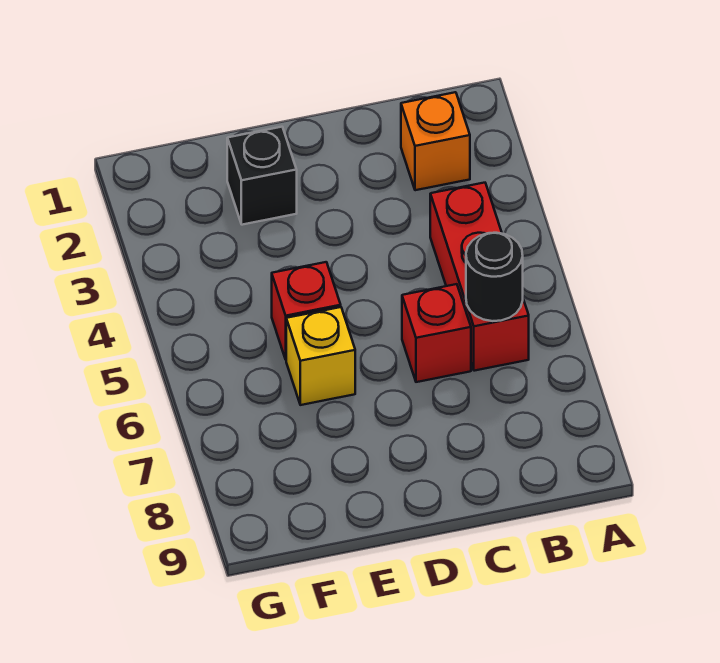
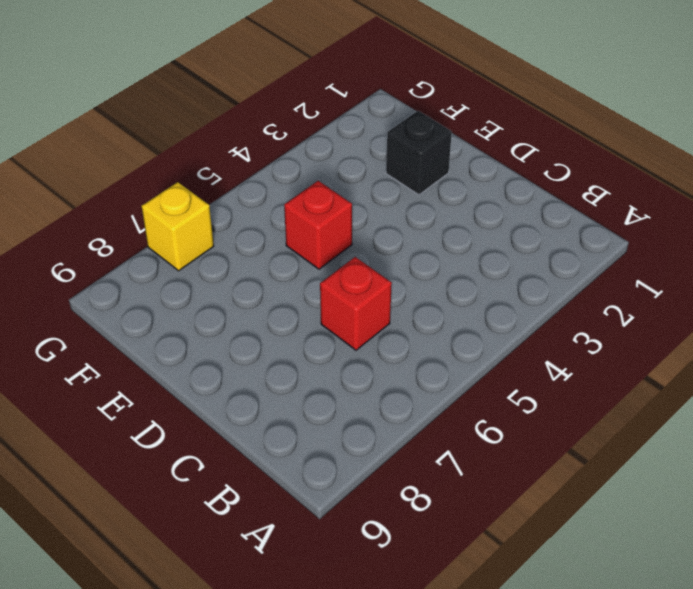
yellow brick G7 level 1 -> yellow brick E6 level 1
none -> orange brick B2 level 1
none -> red brick B4:B6 level 1

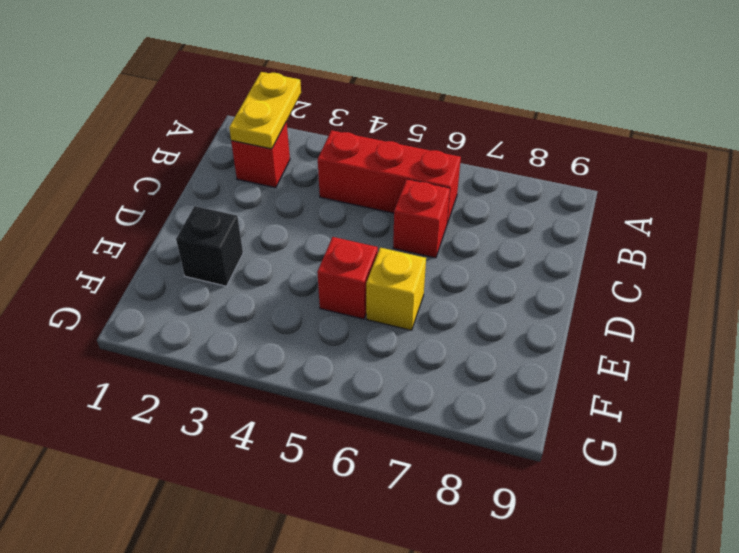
yellow plate A2:B2 level 2 -> none
red brick B2 level 1 -> orange brick B2 level 1
none -> black round brick B6 level 2

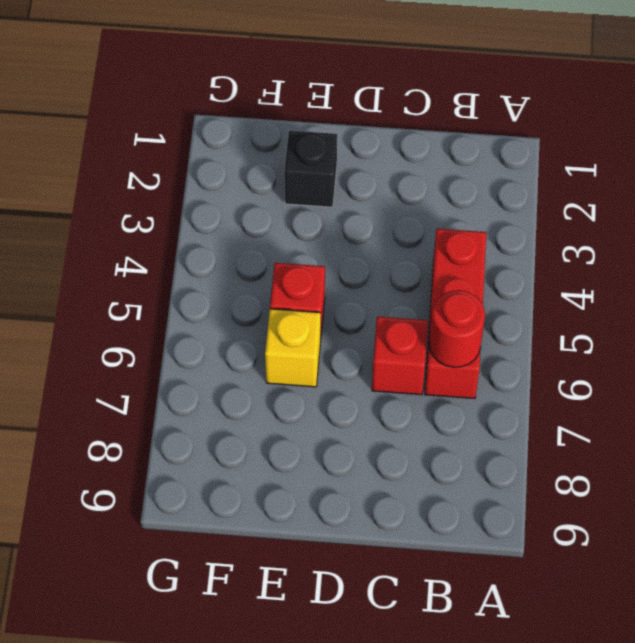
red round brick B6 level 2 -> black round brick B6 level 2
none -> orange brick B2 level 1

